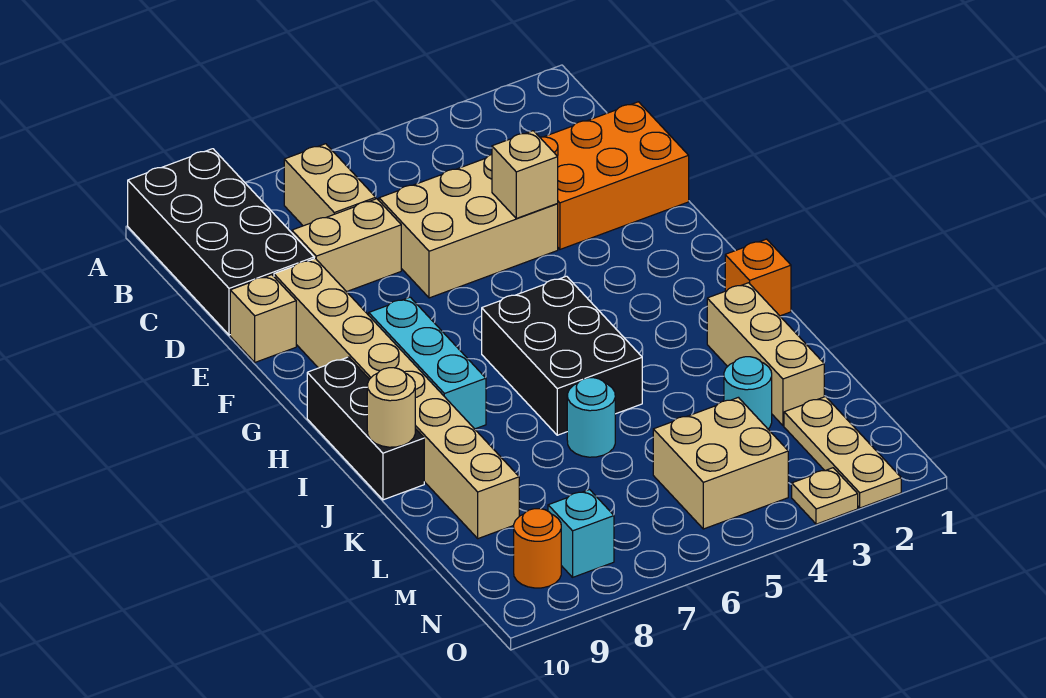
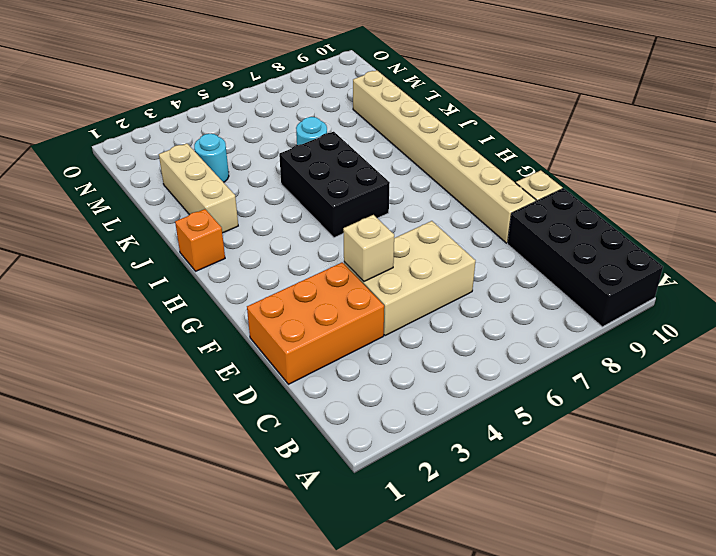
none -> tan brick B7:C7 level 1
none -> tan brick D7:D8 level 1
none -> cyan brick G8:I8 level 1

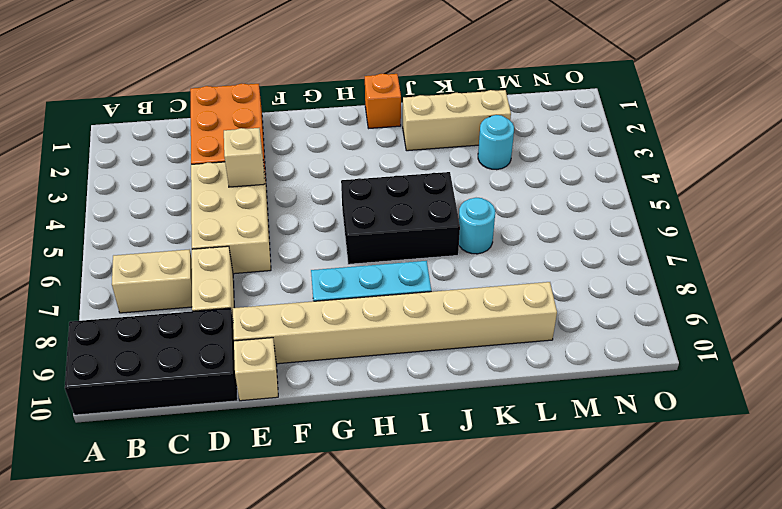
none -> black brick H10:J10 level 1
none -> tan plate M2:O2 level 1
none -> tan brick M4:N5 level 1

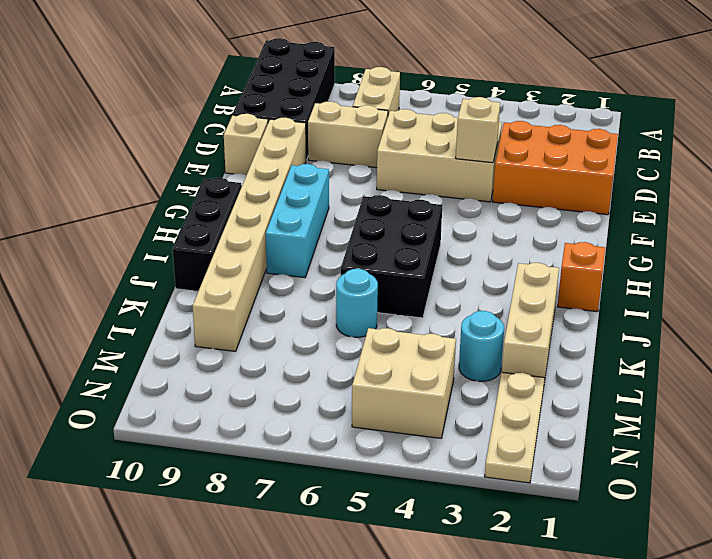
none -> cyan brick N8 level 1
none -> orange round brick N9 level 1
none -> tan plate O3 level 1

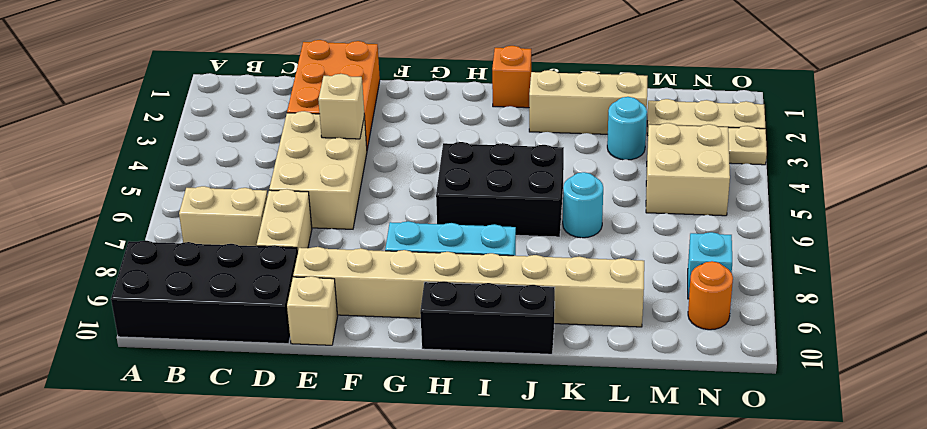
none -> tan round brick J10 level 2

